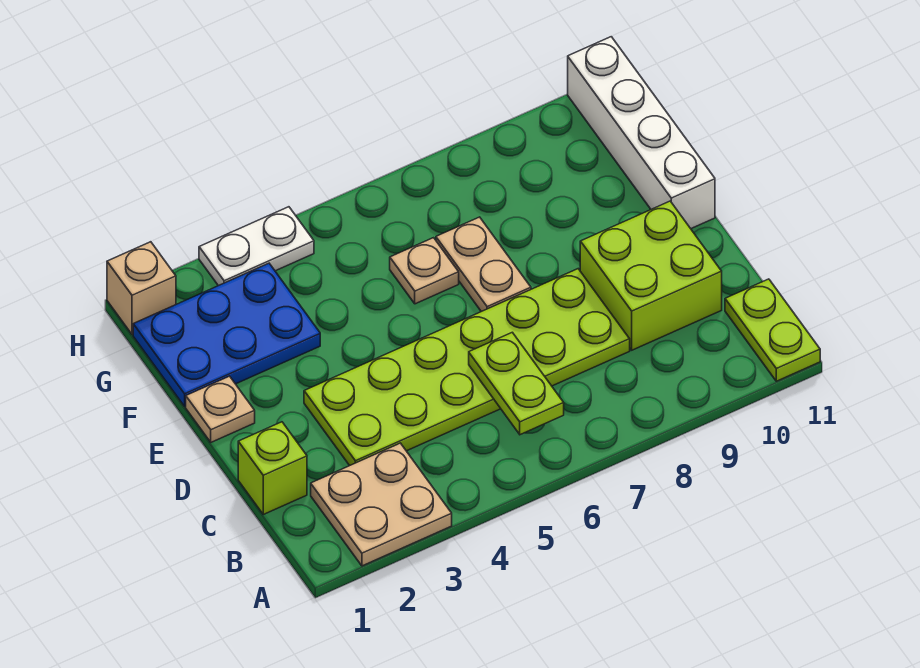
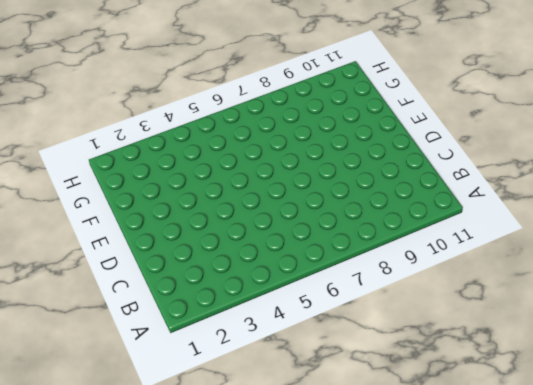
none -> tan plate A2:B3 level 1
none -> lime plate A11:B11 level 1
none -> lime brick C1 level 1

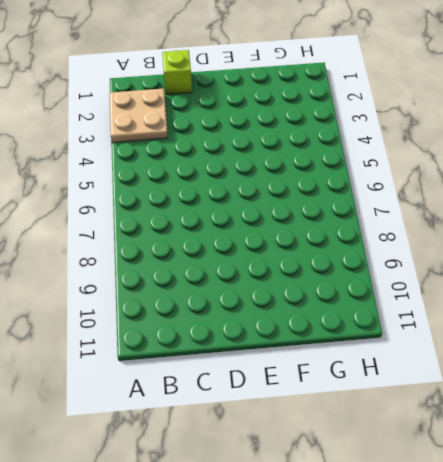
none -> lime plate A11:B11 level 1
none -> lime plate C3:D8 level 1
none -> lime brick C9:D10 level 1

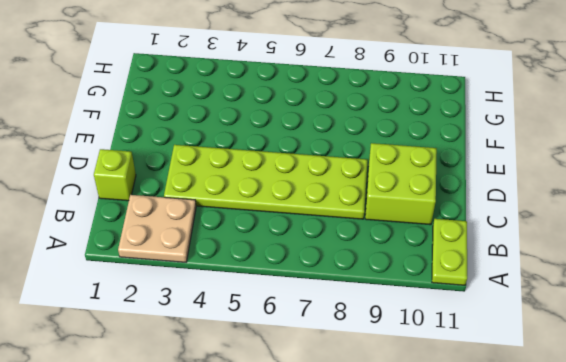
none -> tan plate E1 level 1
none -> tan plate E7:F7 level 1
none -> white brick E11:H11 level 1

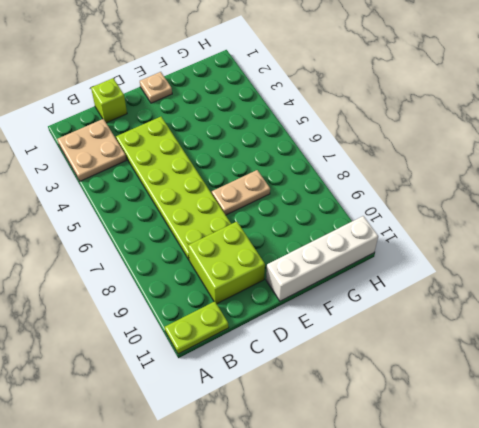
none -> blue plate F1:G3 level 1
none -> tan plate F6 level 1
none -> tan brick H1 level 1

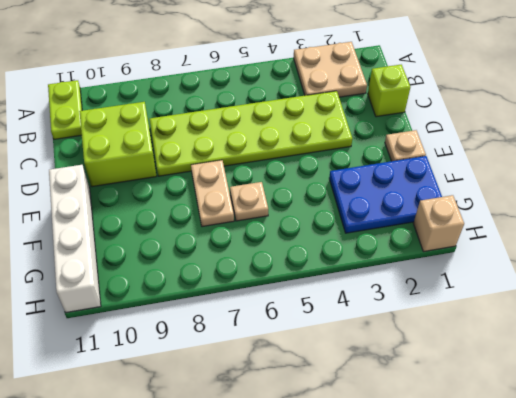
none -> white plate H3:H4 level 1
none -> lime plate B6:C6 level 2

